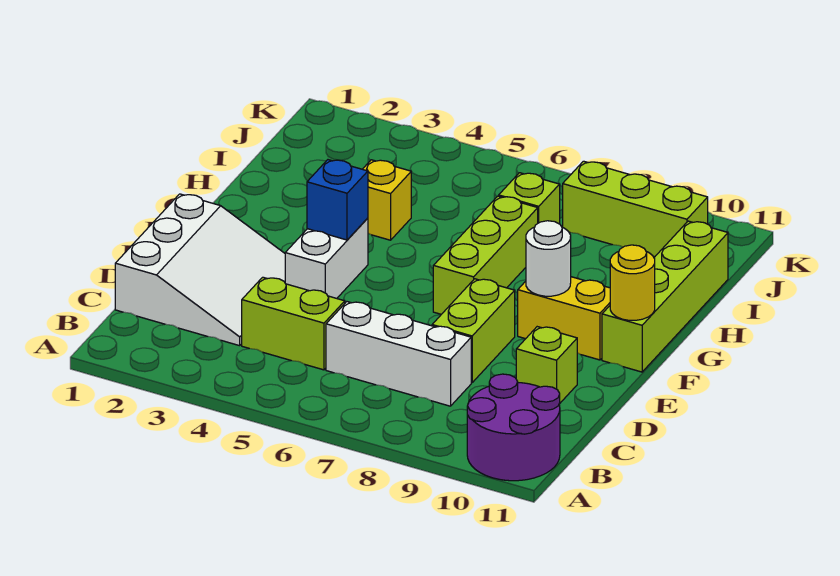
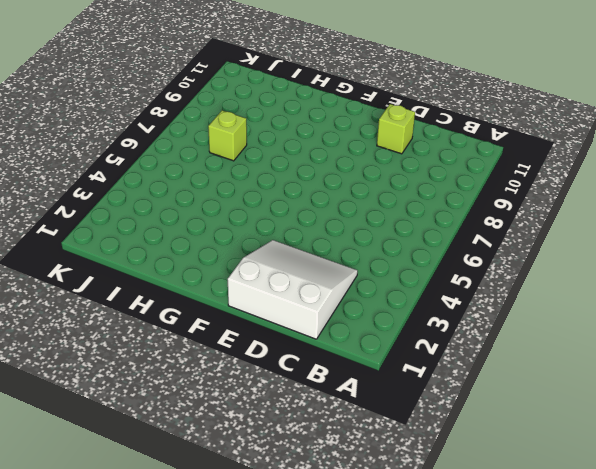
none -> purple round brick A10:B11 level 1
none -> lime brick C4:C5 level 1
none -> white brick C6:C8 level 1

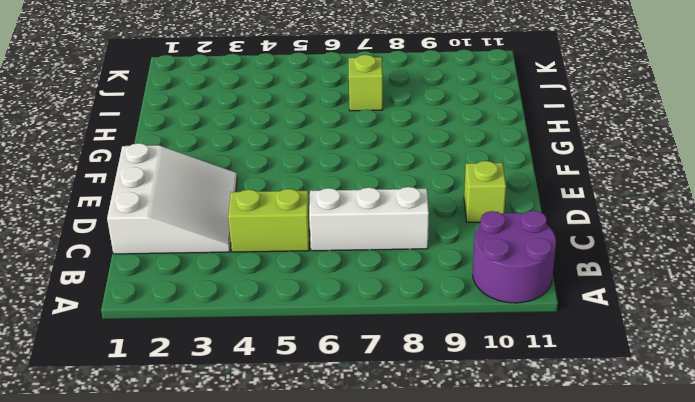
none -> lime brick D8:E8 level 1
none -> white brick E4:F4 level 1
none -> lime brick F7:H7 level 1

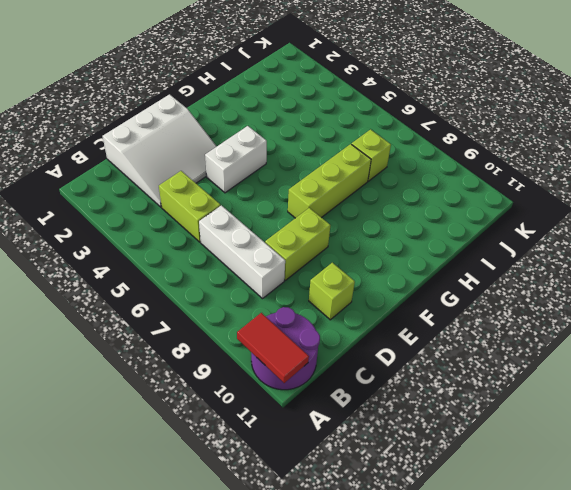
red tile A10:A11 level 2 -> none
none -> yellow brick F9:F10 level 1
none -> lime brick F11:I11 level 1
none -> yellow brick H4 level 1

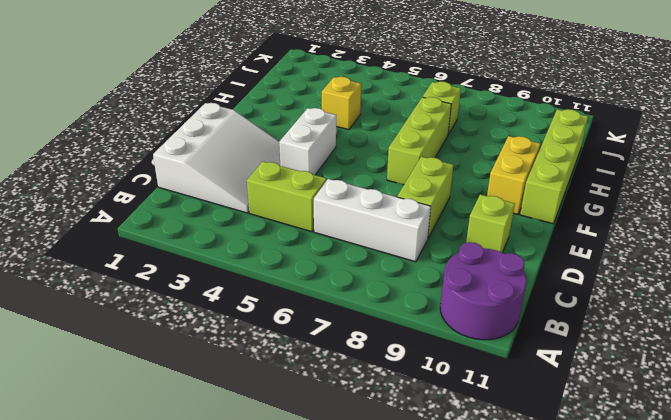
yellow brick F10:G10 level 1 -> yellow brick F9:F10 level 1
none -> lime brick J8:J10 level 1
none -> blue brick F4 level 2
none -> white round brick F9 level 2

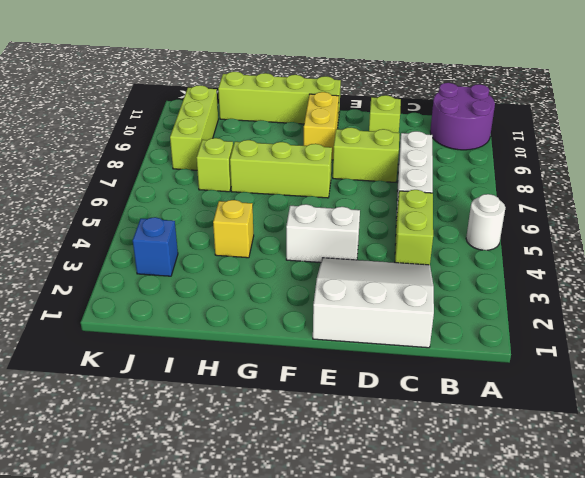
white round brick A5 level 1 -> white round brick F9 level 2
blue brick J3 level 1 -> blue brick F4 level 2
none -> yellow round brick F11 level 2

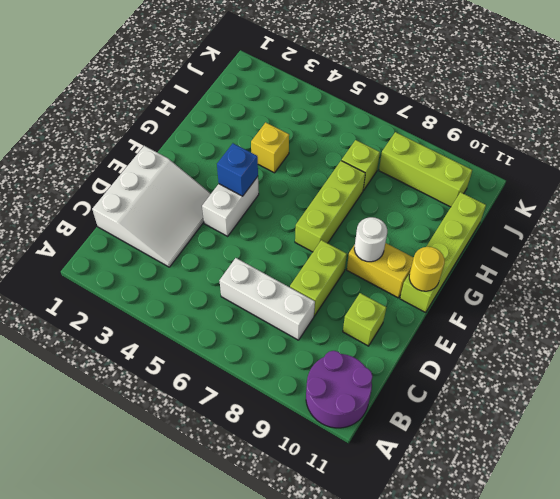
none -> lime brick C4:C5 level 1

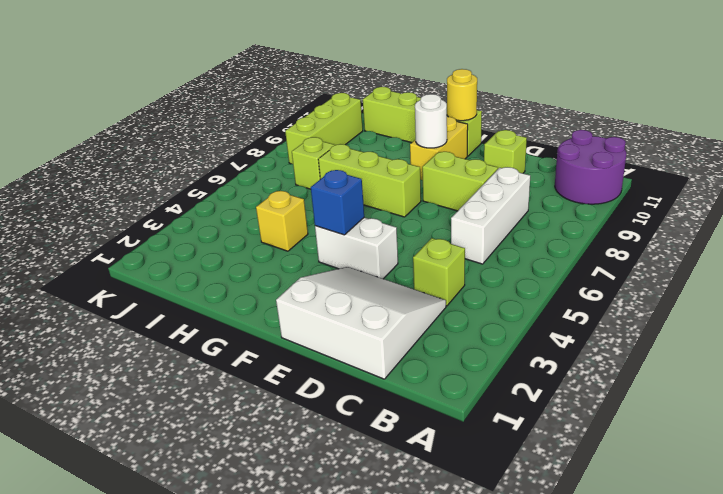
lime brick C4 level 1 -> lime brick C4:C5 level 1

